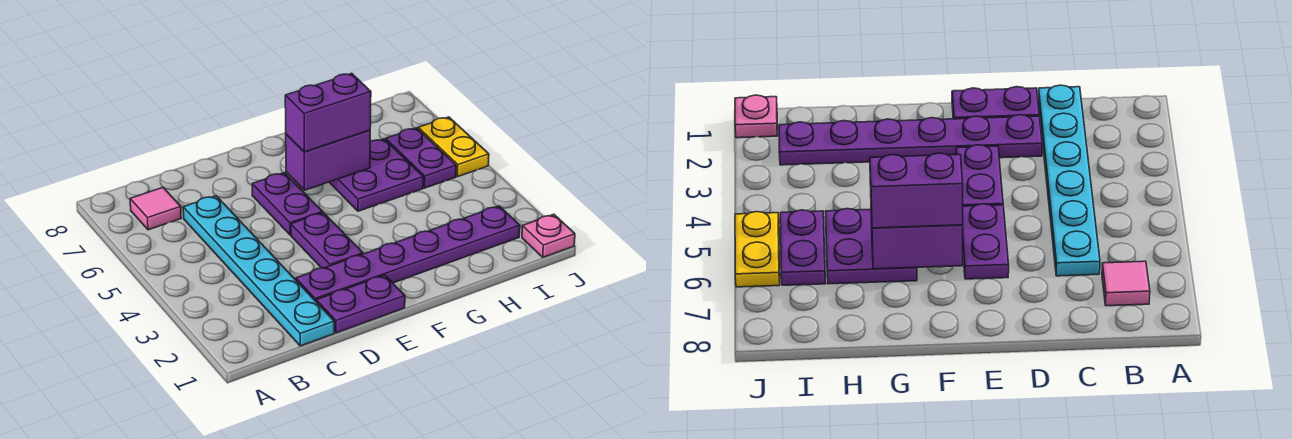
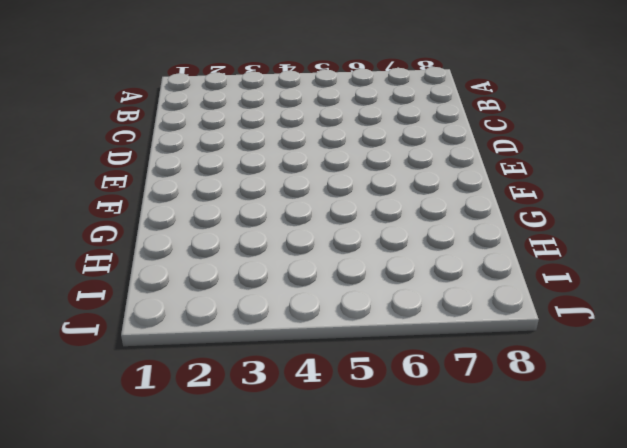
none -> pink tile B7 level 1
none -> cyan plate C1:C6 level 1
none -> purple plate D1:E1 level 1

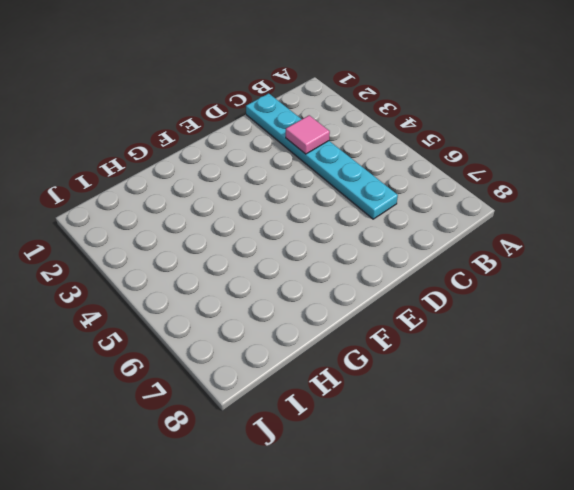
pink tile C3 level 2 -> pink tile B7 level 1
none -> purple plate D1:E1 level 1
none -> purple plate D2:I2 level 1
none -> purple plate E3:E4 level 1

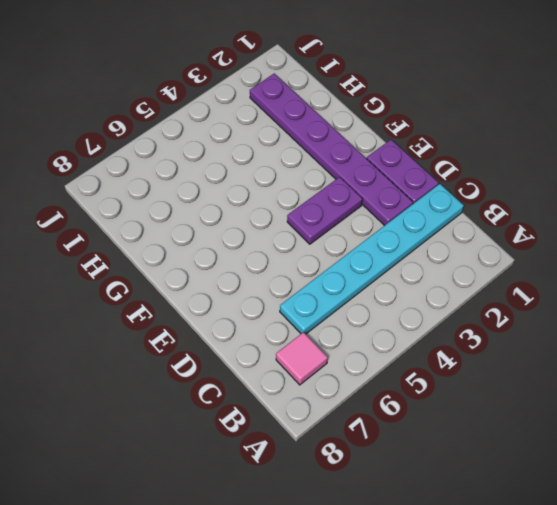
none -> purple plate E5:E6 level 1
none -> purple plate G5:H6 level 1
none -> purple plate I5:I6 level 1

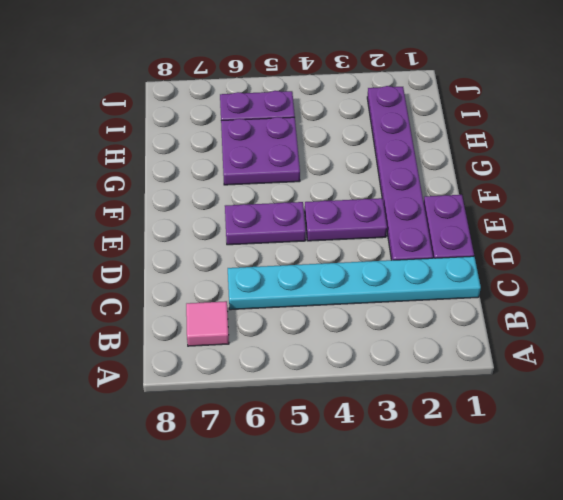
none -> pink plate J1 level 1
none -> yellow plate J5:J6 level 1
none -> purple brick F6:G6 level 2

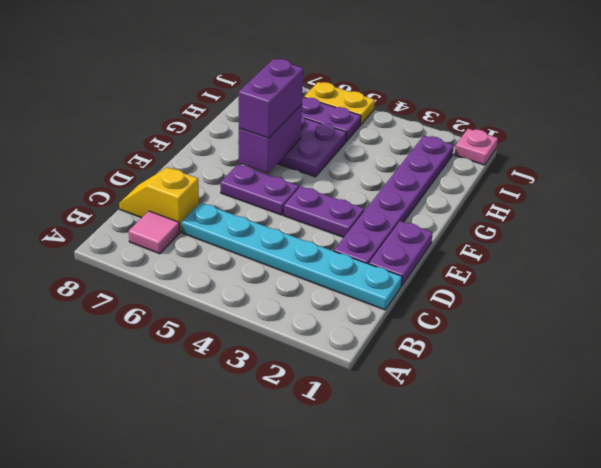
yellow slope C7:C8 level 1 top 7 -> none

